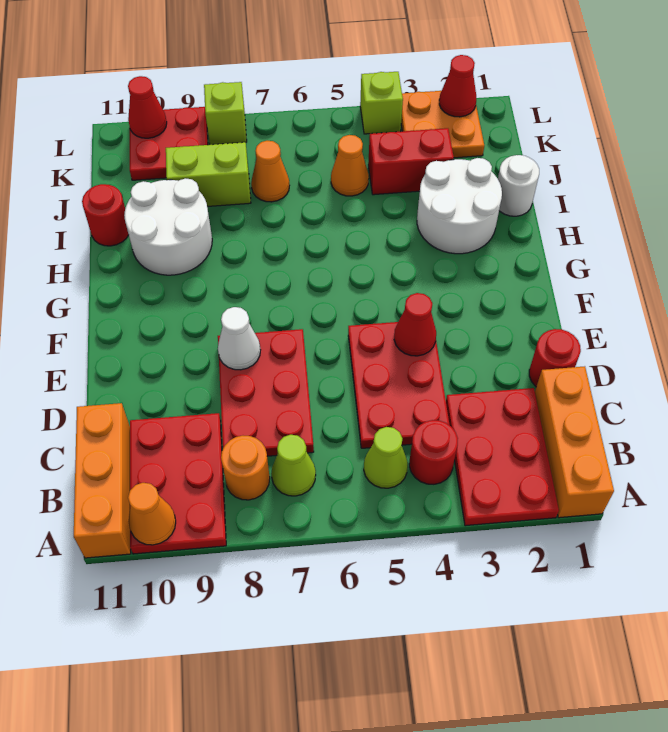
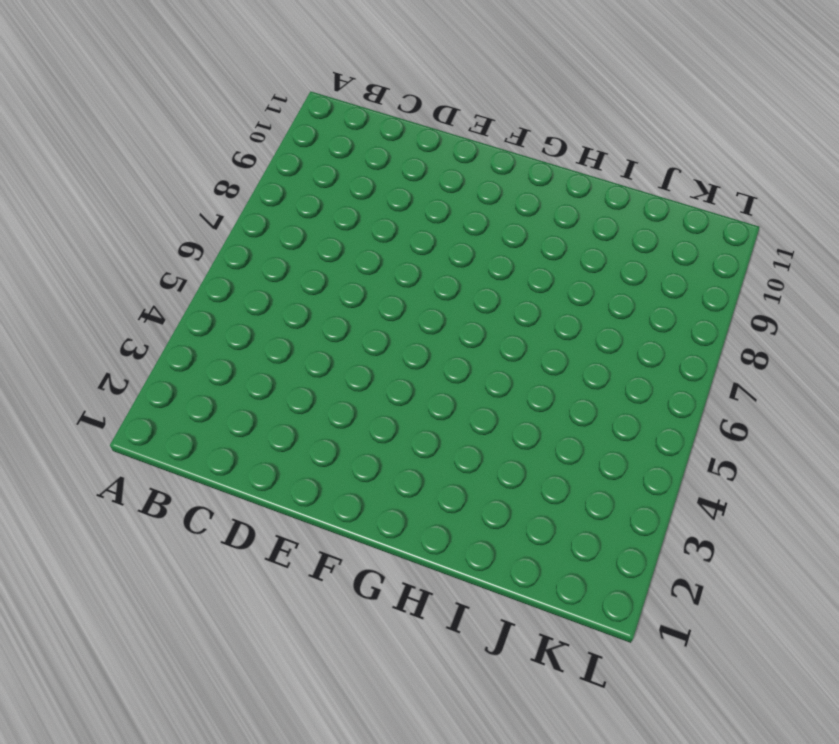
none -> orange brick A1:C1 level 1
none -> red plate A2:C3 level 1
none -> red plate A9:C10 level 1

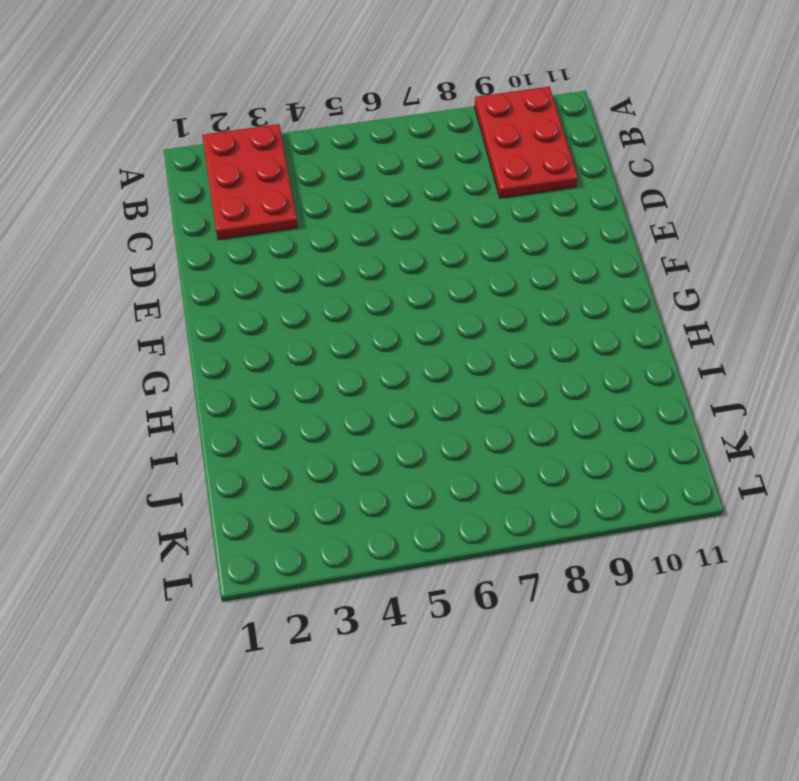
none -> orange brick A1:C1 level 1
none -> orange brick A11:C11 level 1
none -> red round brick B4 level 1

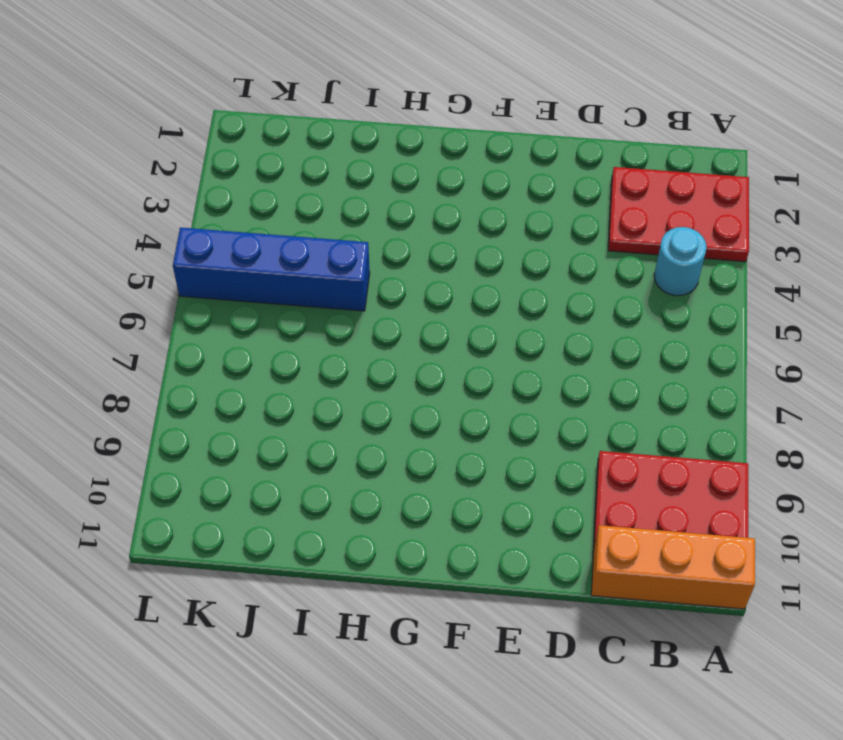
cyan round brick B4 level 1 -> red round brick B4 level 1
blue brick I5:L5 level 1 -> orange cone J5 level 1
none -> orange brick A1:C1 level 1
none -> lime cone B5 level 1
none -> lime cone B7 level 1

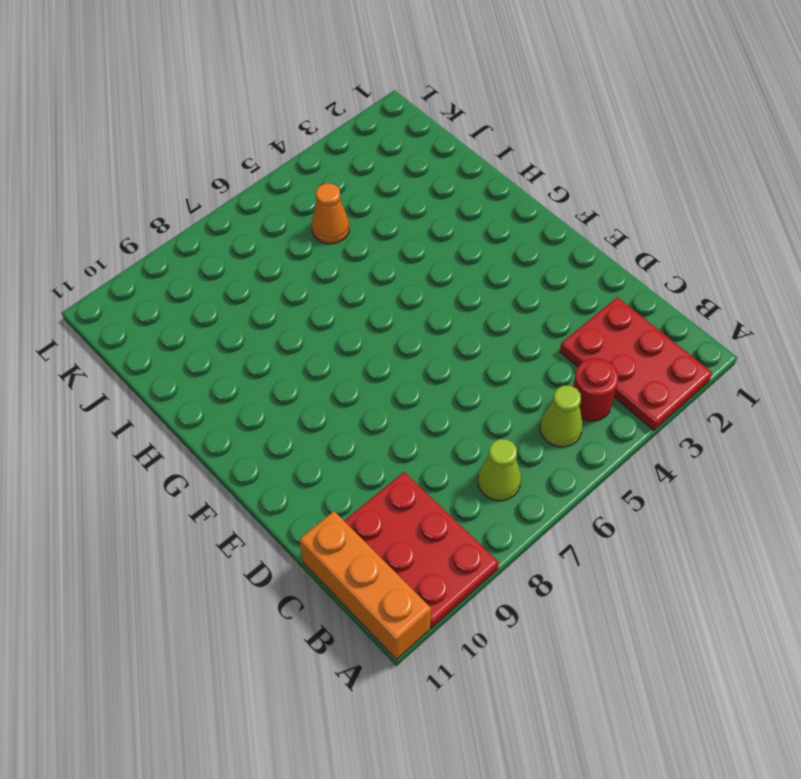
none -> orange brick A1:C1 level 1
none -> orange round brick B8 level 1
none -> red plate C4:E5 level 1

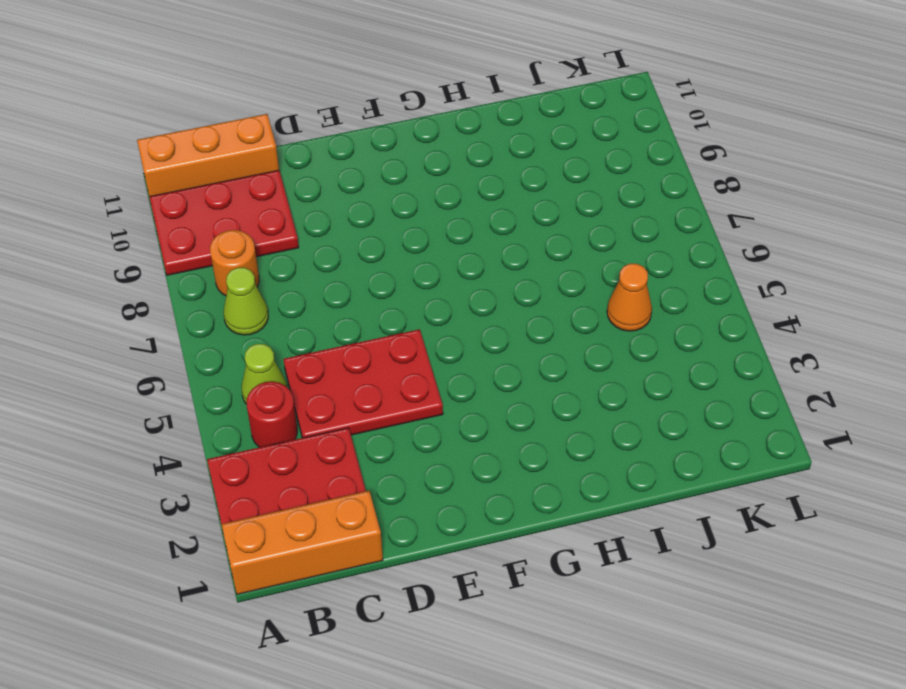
none -> red plate C7:E8 level 1
none -> red round brick D1 level 1
none -> white round brick H2:I3 level 1

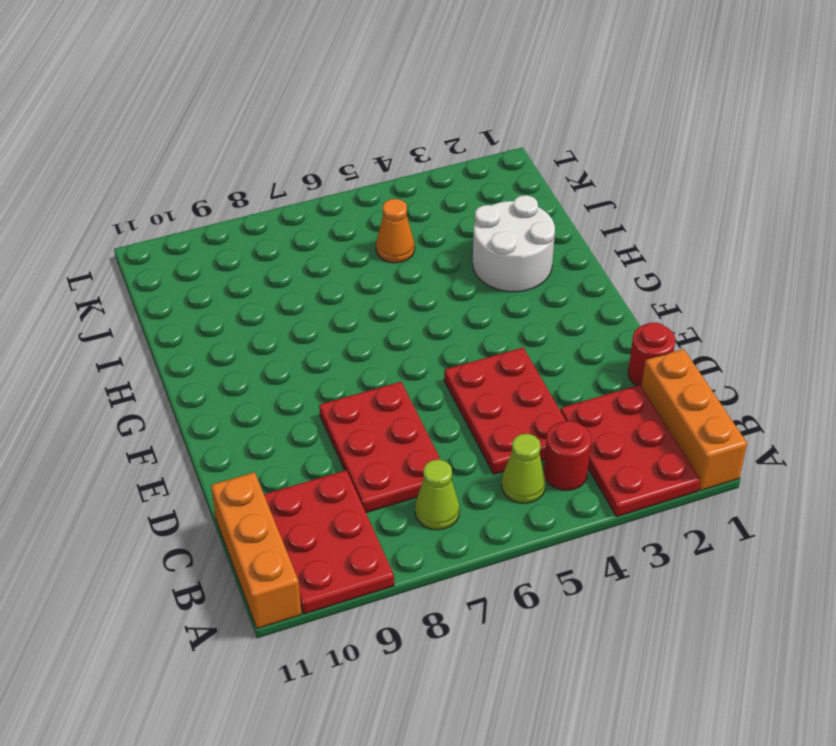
none -> orange round brick B8 level 1
none -> white round brick H9:I10 level 1
none -> white round brick I1 level 1

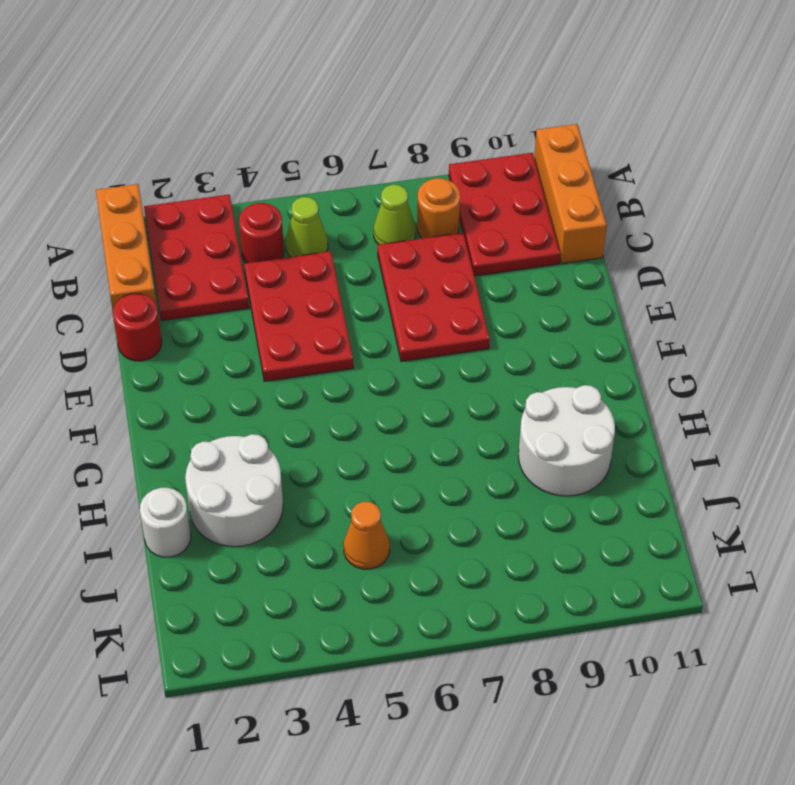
none -> red round brick I11 level 1
none -> red brick J3:J4 level 1
none -> orange cone J7 level 1

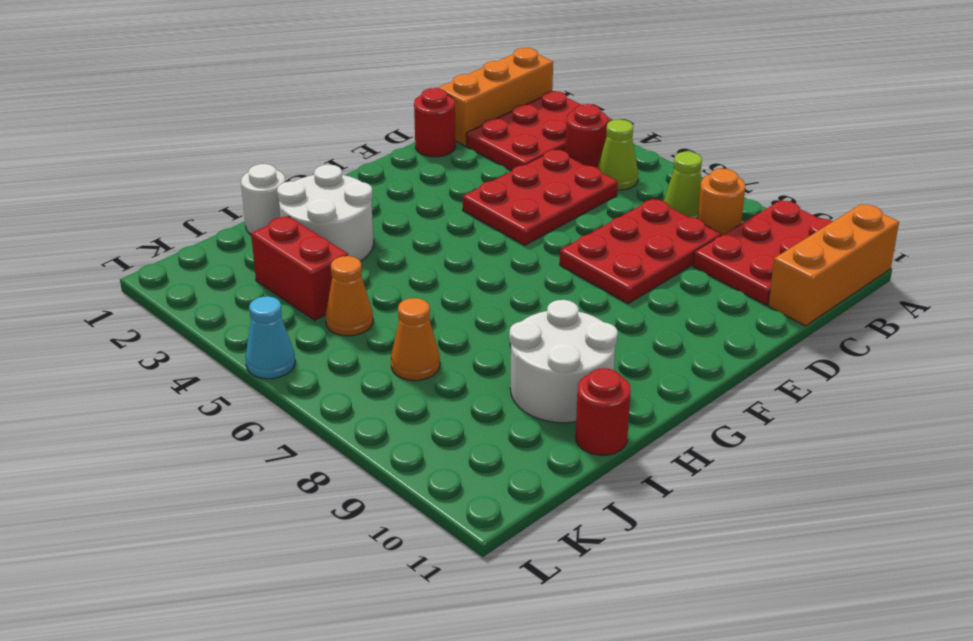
cyan cone L5 level 1 -> none
none -> lime brick J8:J9 level 1
none -> orange plate K2:L3 level 1
none -> red plate K9:L10 level 1

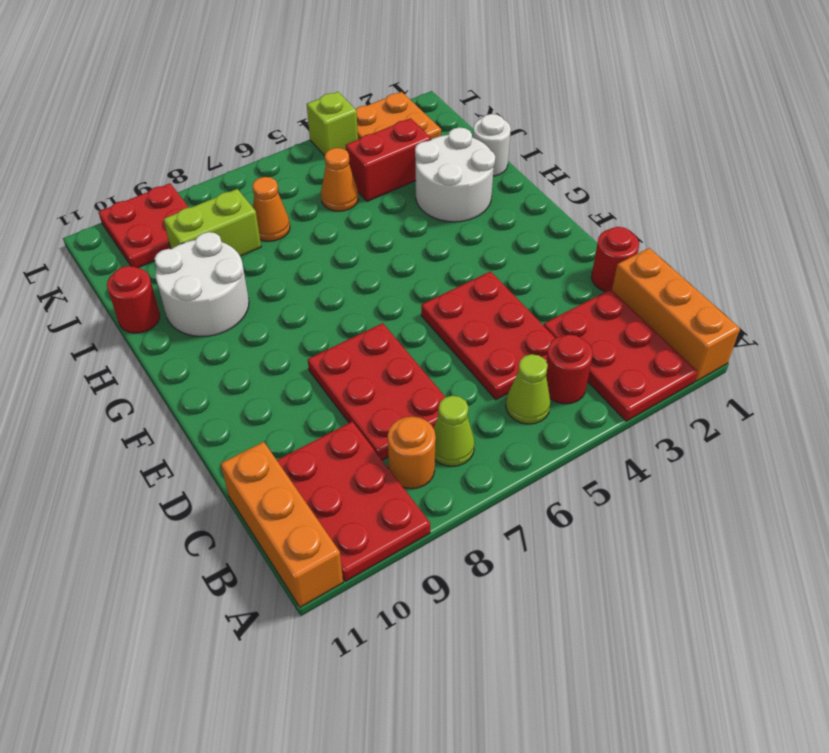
none -> lime brick L8 level 1
none -> orange cone A10 level 2
none -> red cone E4 level 2

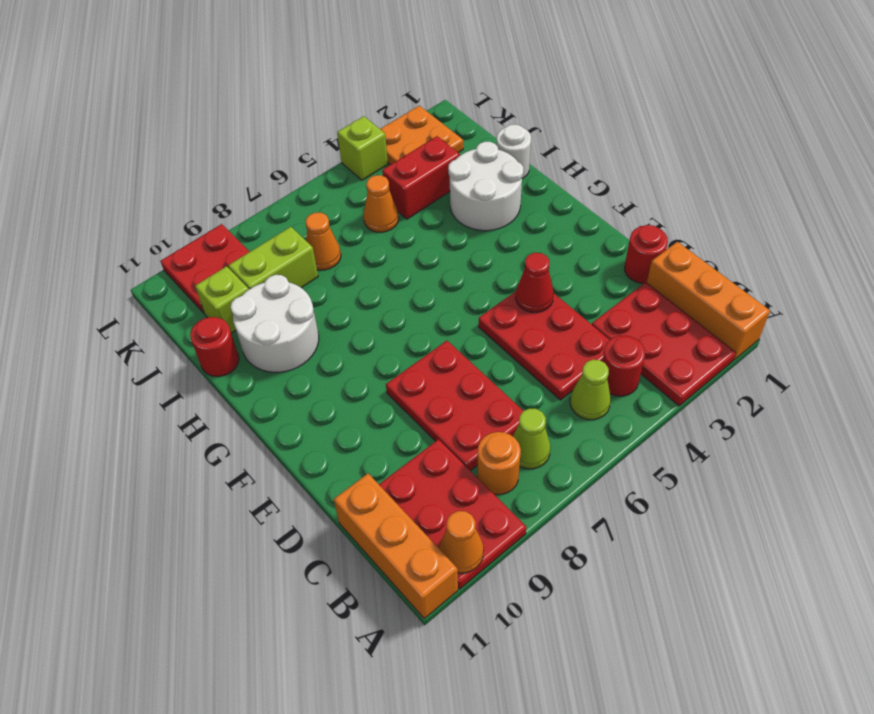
lime brick J10 level 1 -> lime brick L8 level 1
none -> white cone E8 level 2
none -> red cone L2 level 2
none -> red cone L10 level 2

